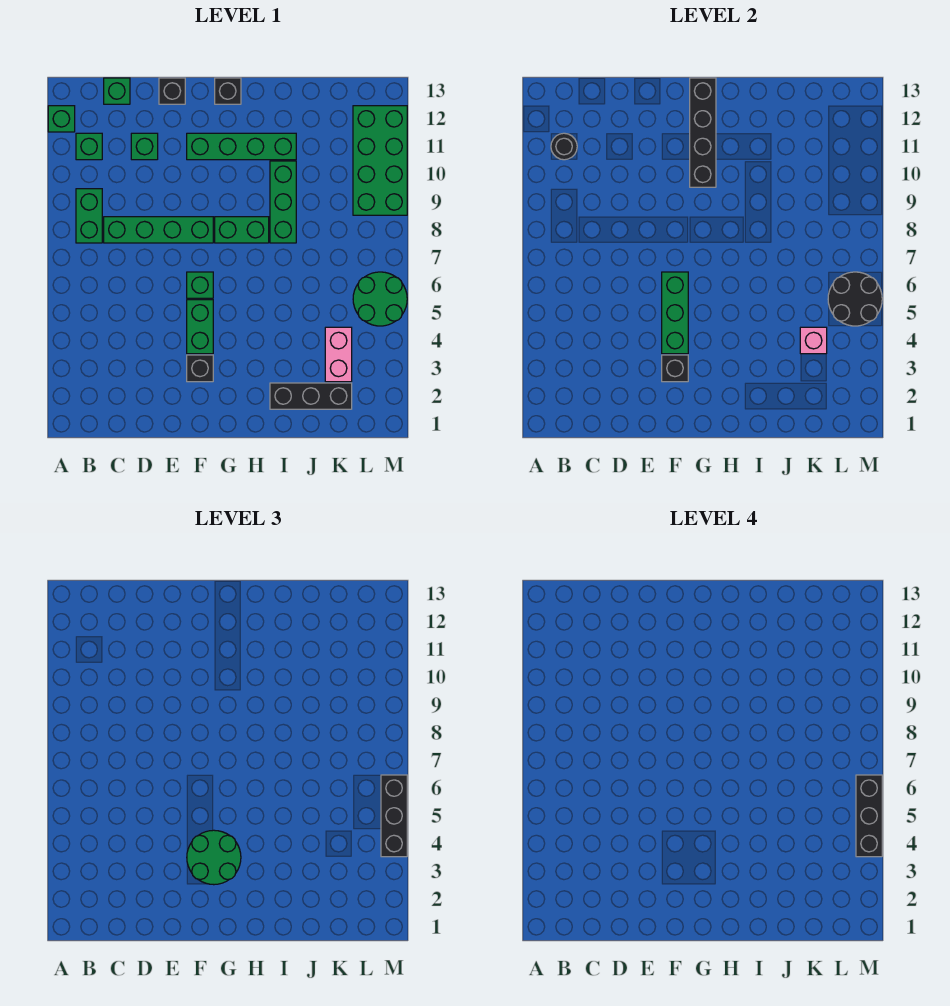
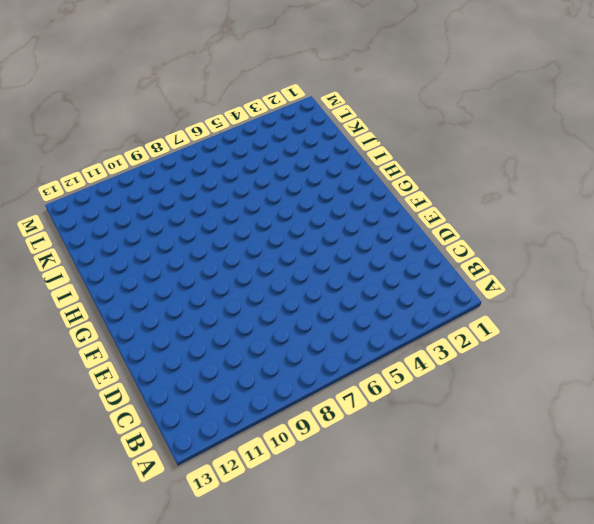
none -> green brick A12 level 1
none -> green brick B8:B9 level 1
none -> green brick B11 level 1

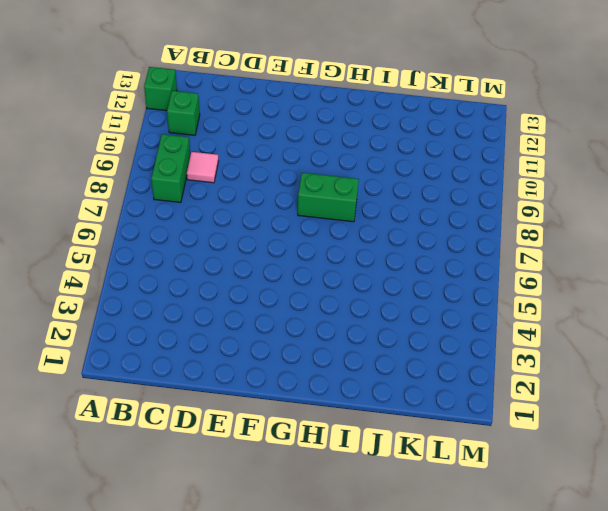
pink tile C9 level 1 -> none
none -> green brick C8:F8 level 1
none -> green brick C13 level 1
none -> green brick D11 level 1

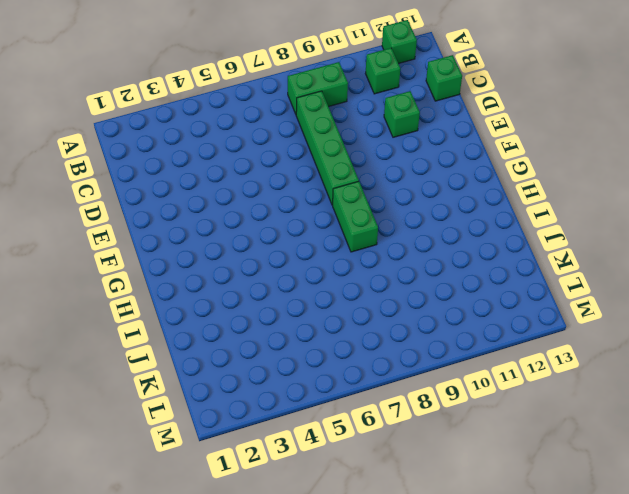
none -> black brick E13 level 1
none -> black brick F3 level 1
none -> green brick F4:F5 level 1

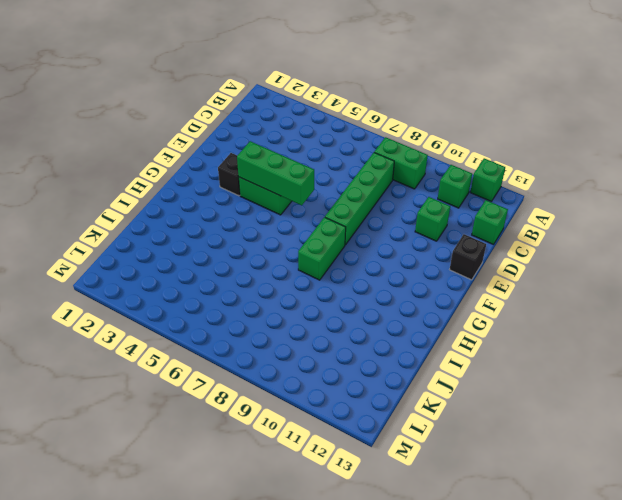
none -> green brick F6 level 1
none -> green brick F11:I11 level 1
none -> black brick G13 level 1

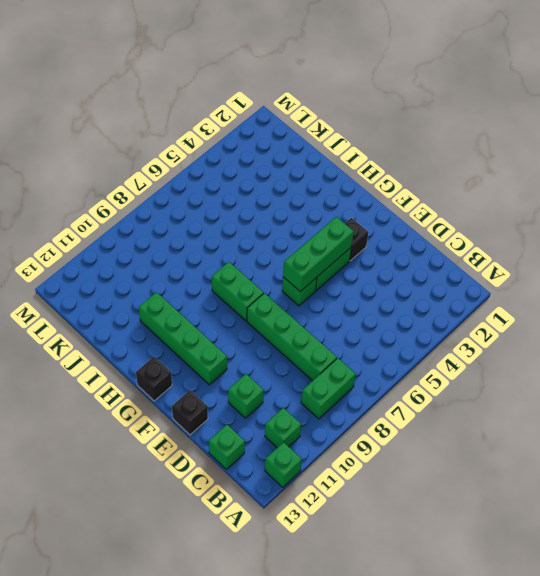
none -> black brick I2:K2 level 1
none -> green brick I8:I10 level 1
none -> pink brick K3:K4 level 1

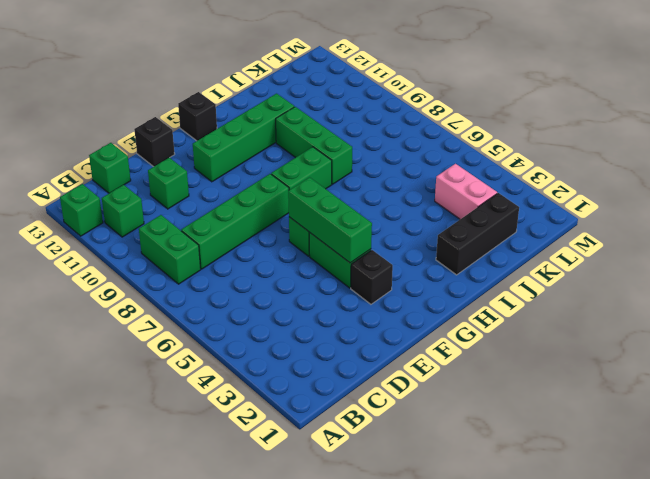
none -> green round brick L5:M6 level 1
none -> green brick L9:M12 level 1
none -> black round brick B11 level 2

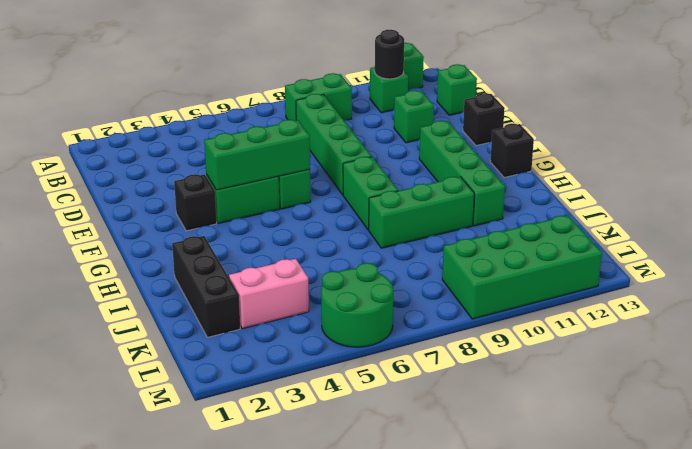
none -> black brick F3 level 2
none -> black brick G10:G13 level 2
none -> pink brick K4 level 2

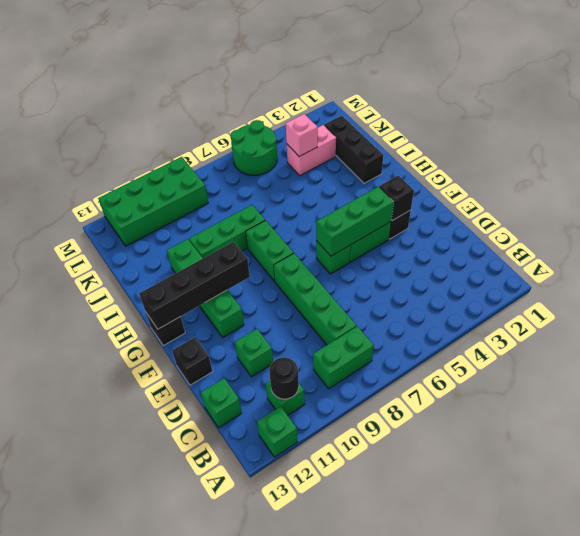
none -> black round brick L5:M6 level 2
none -> green round brick F3:G4 level 3
none -> black brick M4:M6 level 3

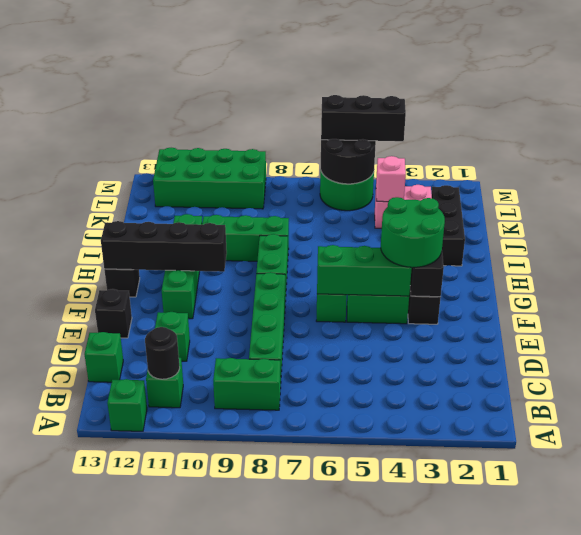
none -> black brick M4:M6 level 4

